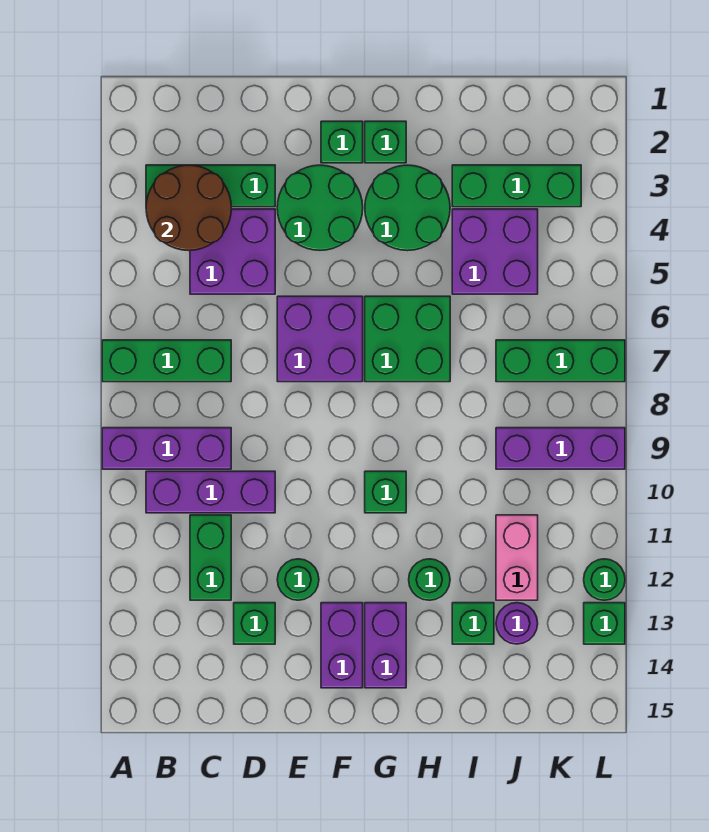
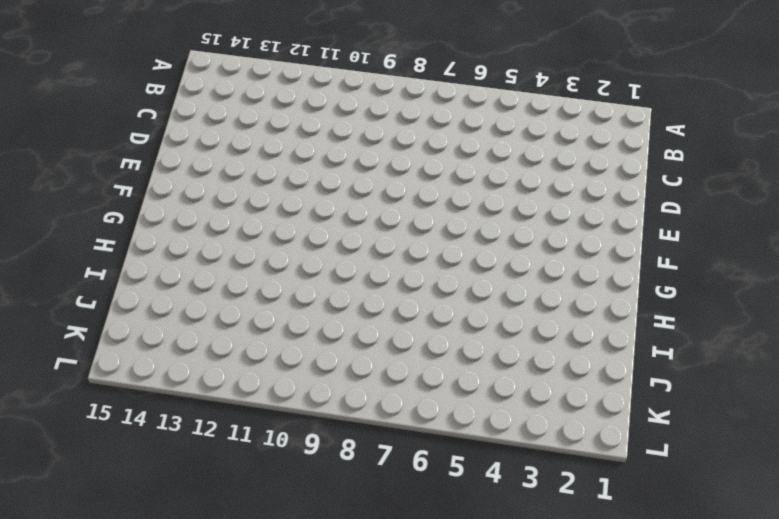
none -> green brick A7:C7 level 1
none -> purple brick A9:C9 level 1
none -> green brick B3:D3 level 1

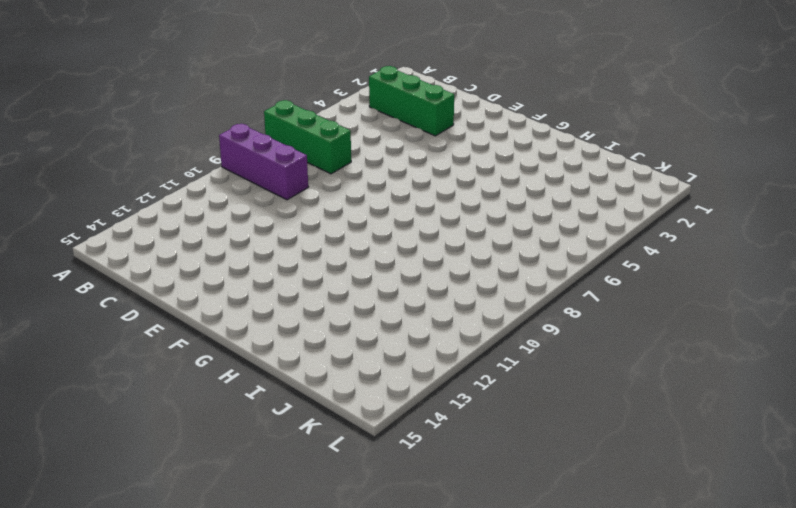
none -> purple brick B10:D10 level 1
none -> purple brick C4:D5 level 1
none -> green brick C11:C12 level 1

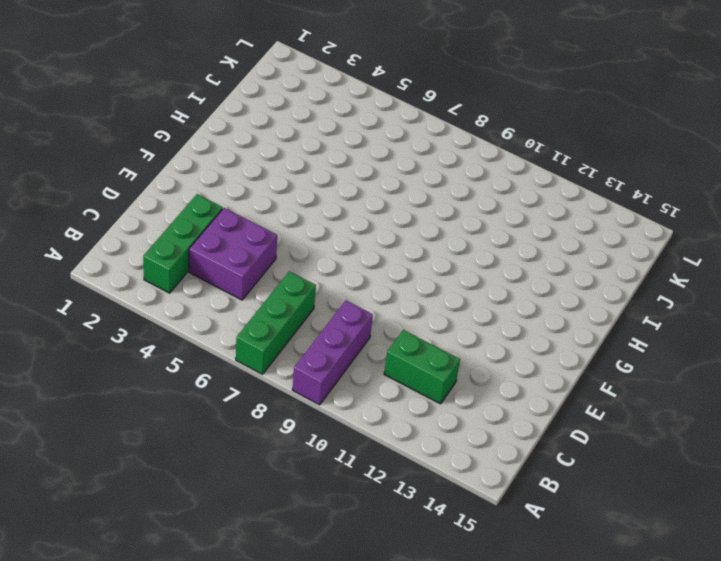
none -> purple brick B10:D10 level 1
none -> green brick D13 level 1
none -> green round brick E3:F4 level 1

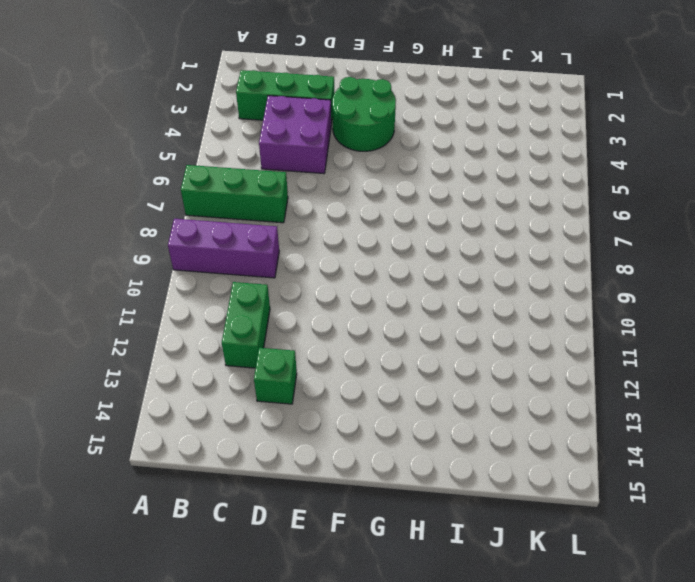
none -> purple brick B10:D10 level 1
none -> purple brick E6:F7 level 1
none -> green round brick E12 level 1

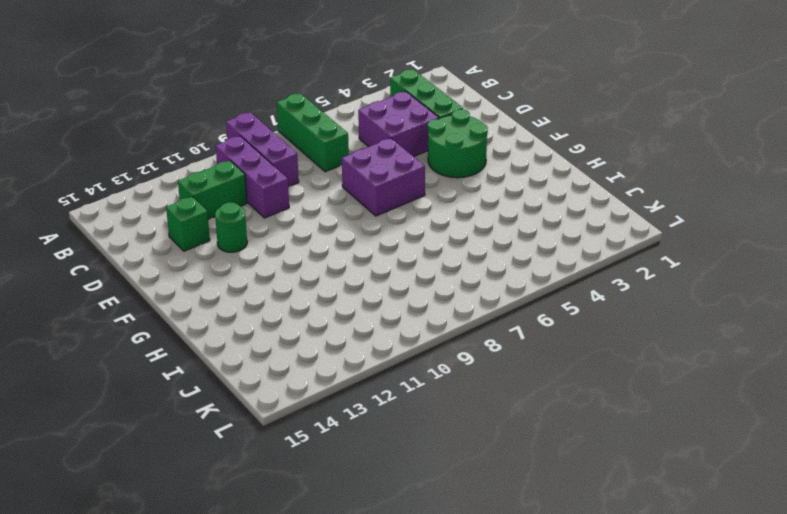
none -> green brick F2 level 1
none -> purple brick F13:F14 level 1
none -> green brick G2 level 1

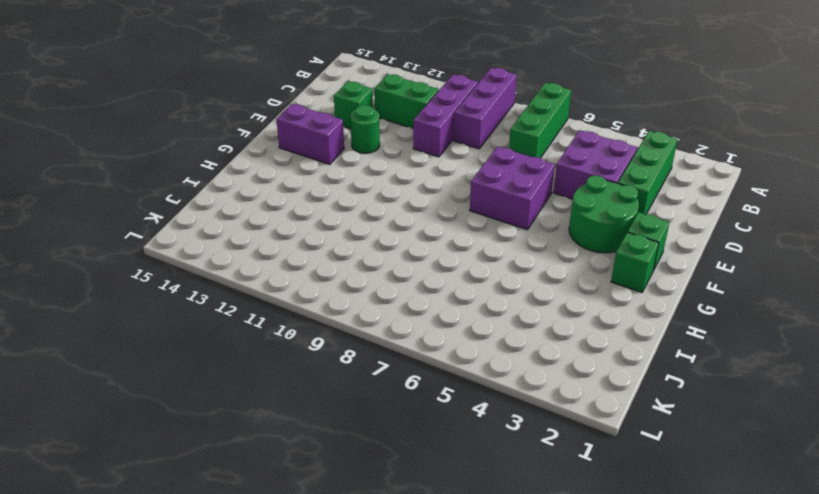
none -> green round brick G3:H4 level 1
none -> green brick G6:H7 level 1
none -> green brick G10 level 1

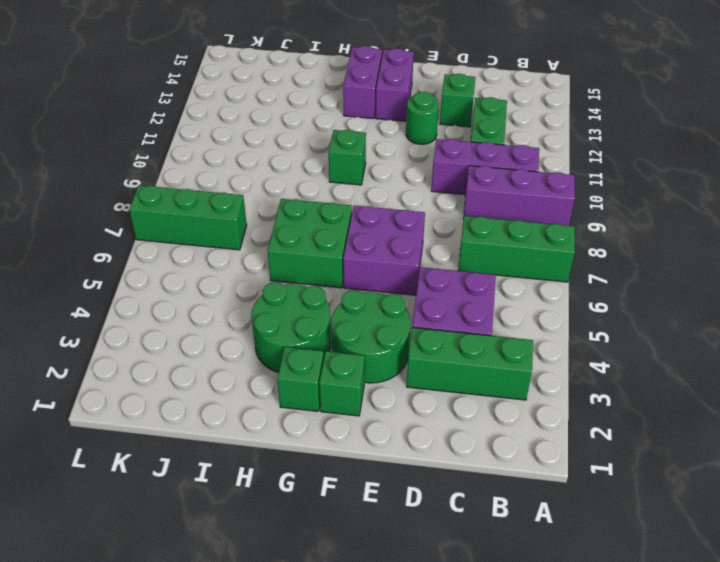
none -> green round brick H12 level 1
none -> green brick I3:K3 level 1
none -> purple brick I4:J5 level 1

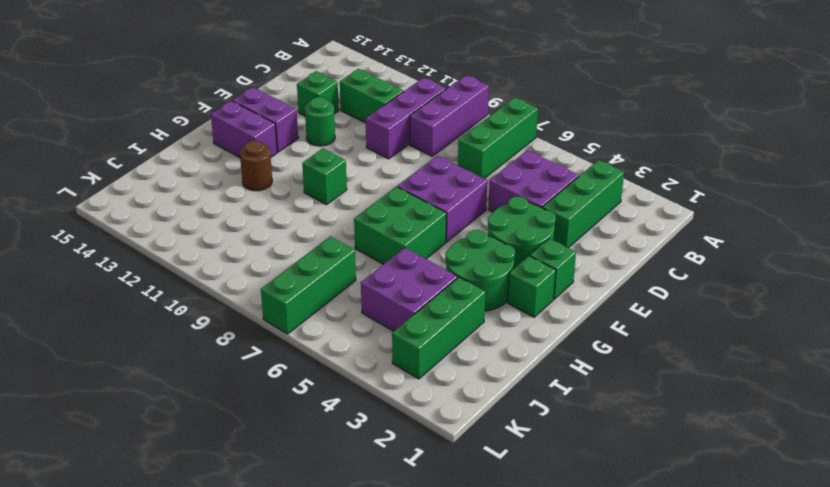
brown round brick H12 level 1 -> green round brick H12 level 1
none -> green brick I13 level 1
none -> purple brick J9:L9 level 1
none -> pink brick J11:J12 level 1

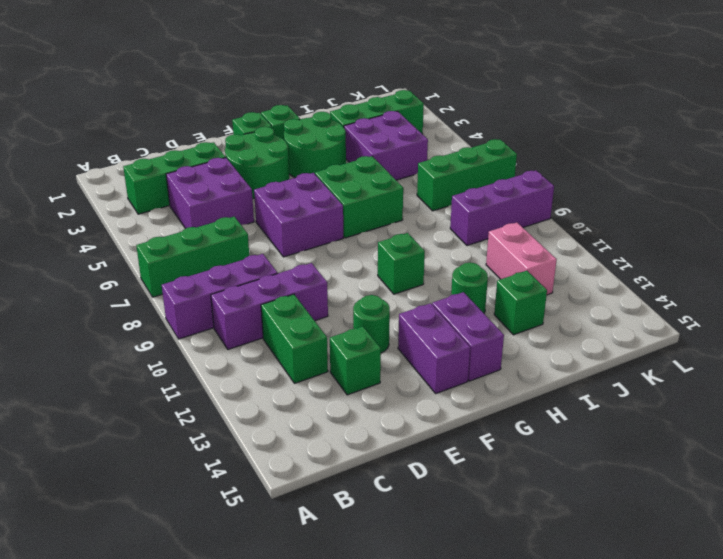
none -> purple round brick J13 level 1
none -> green round brick L12 level 1
none -> green brick L13 level 1

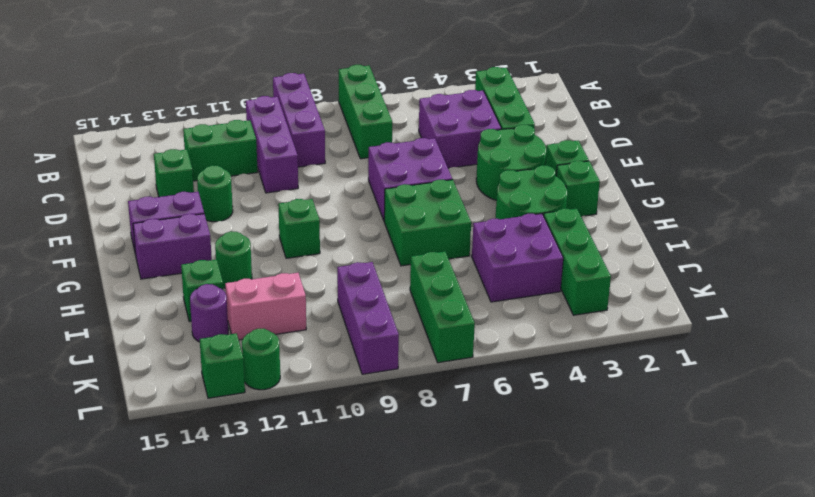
none -> brown round brick B3:C4 level 2

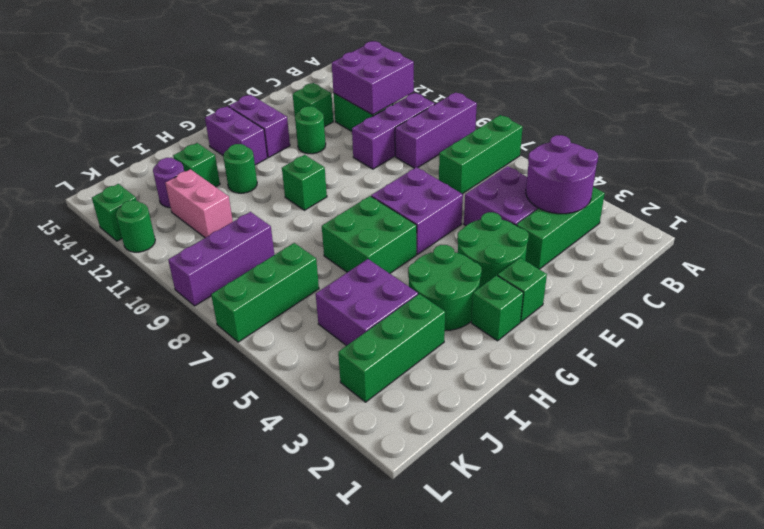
purple round brick B3:C4 level 2 -> brown round brick B3:C4 level 2
purple brick B11:C12 level 2 -> none

